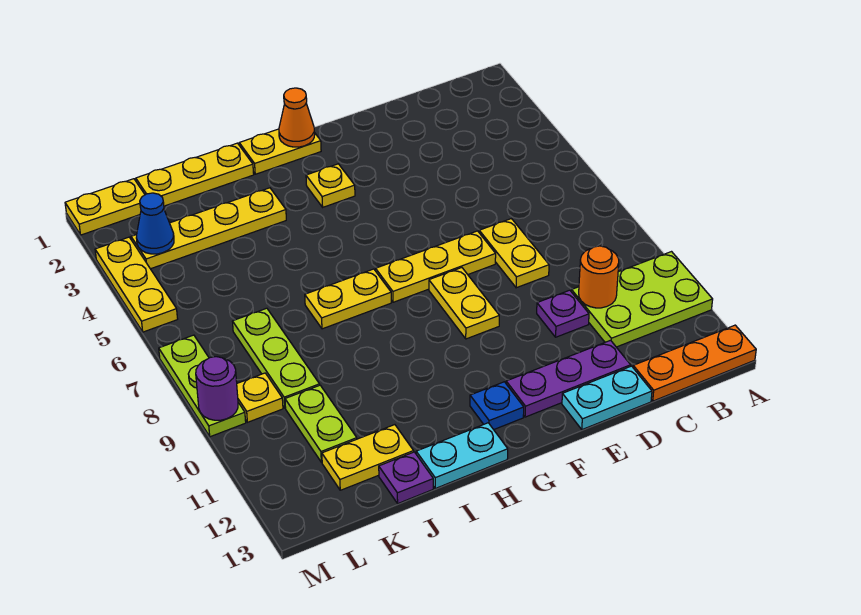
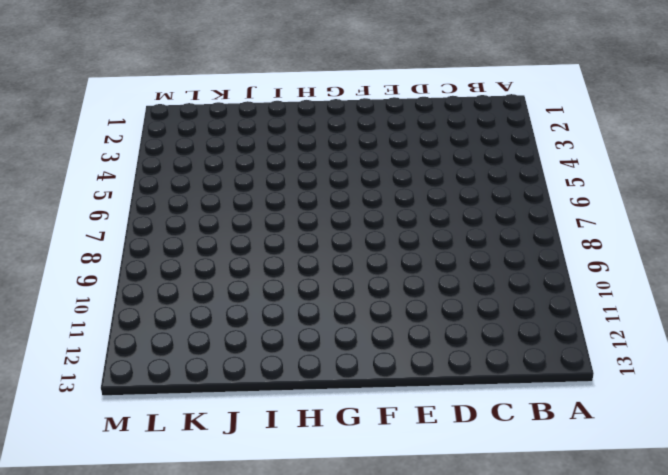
none -> lime plate A10:C11 level 1
none -> orange plate A13:C13 level 1
none -> yellow plate D7:D8 level 1

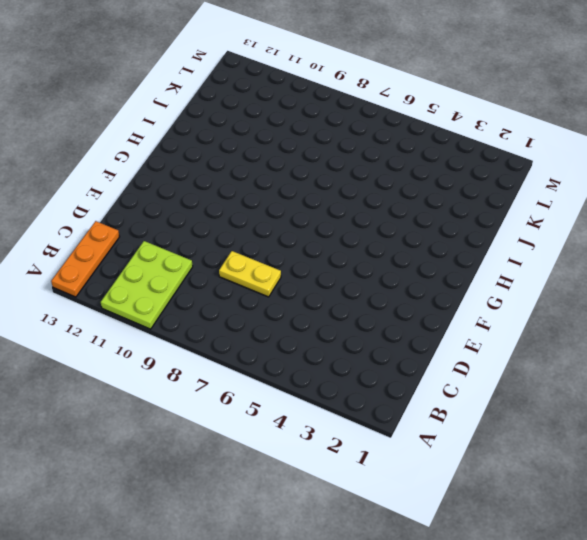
none -> purple plate D10 level 1
none -> purple plate D12:F12 level 1
none -> cyan plate D13:E13 level 1

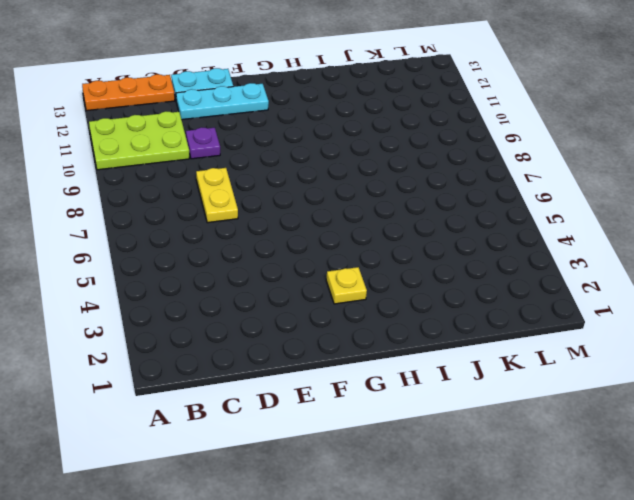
cyan plate D12:F12 level 1 -> purple plate D12:F12 level 1
none -> yellow plate E7:G7 level 1
none -> yellow plate F8:F9 level 1
none -> yellow plate G1:H1 level 1

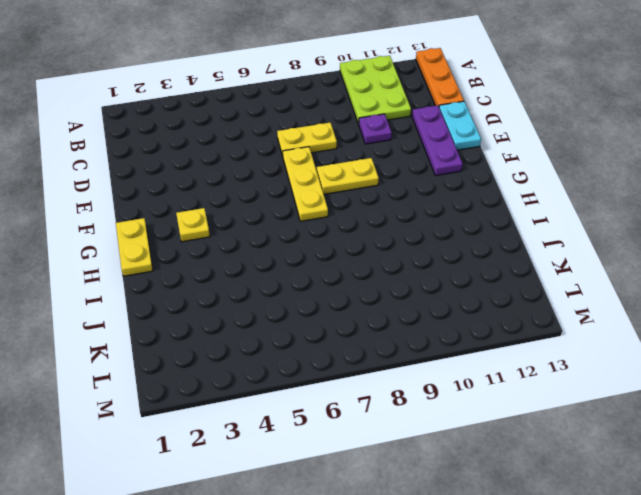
none -> blue plate G12 level 1
none -> yellow plate H7:I7 level 1
none -> cyan plate H13:I13 level 1

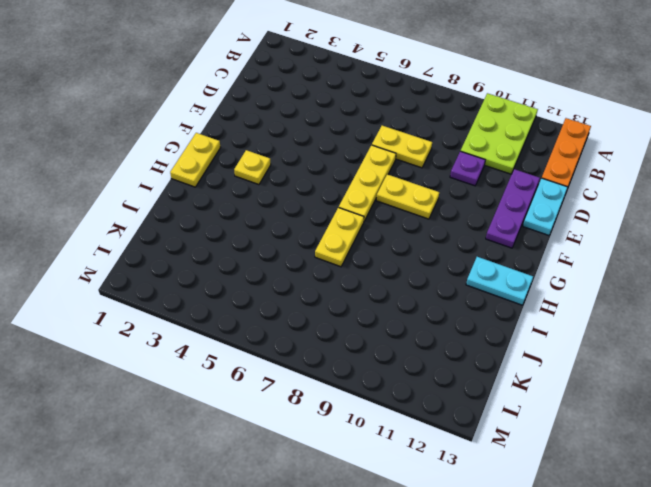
cyan plate H12:H13 level 1 -> cyan plate H13:I13 level 1
none -> blue plate G12 level 1
none -> yellow plate I1:K1 level 1
none -> yellow plate I3:L3 level 1

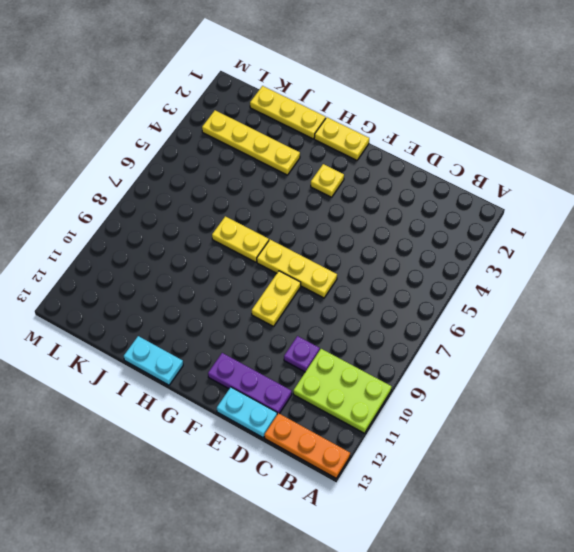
none -> yellow plate D7:D8 level 1
none -> blue plate G12 level 1
none -> yellow plate J12:K12 level 1

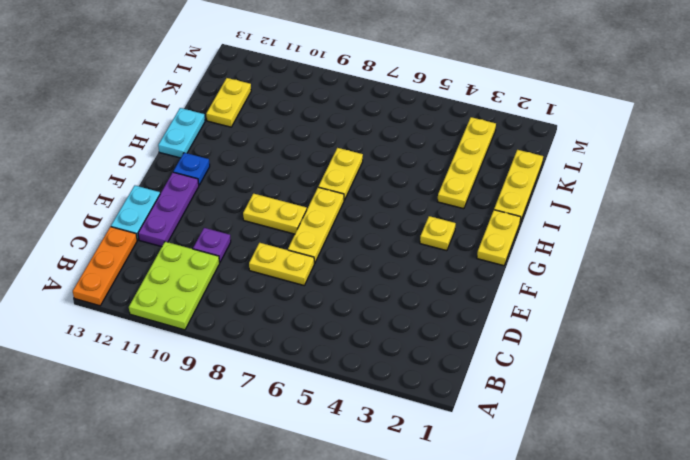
none -> purple plate J13 level 1
none -> lime plate K7:K9 level 1
none -> lime plate K10:K11 level 1

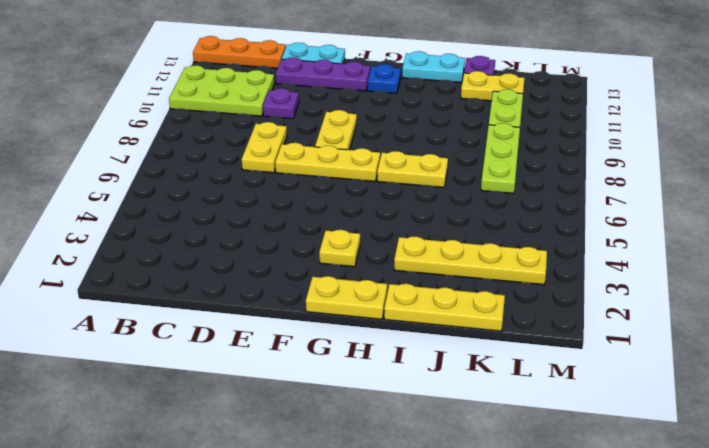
none -> yellow plate L1:M1 level 1
none -> yellow plate L9 level 1
none -> yellow plate M3:M5 level 1

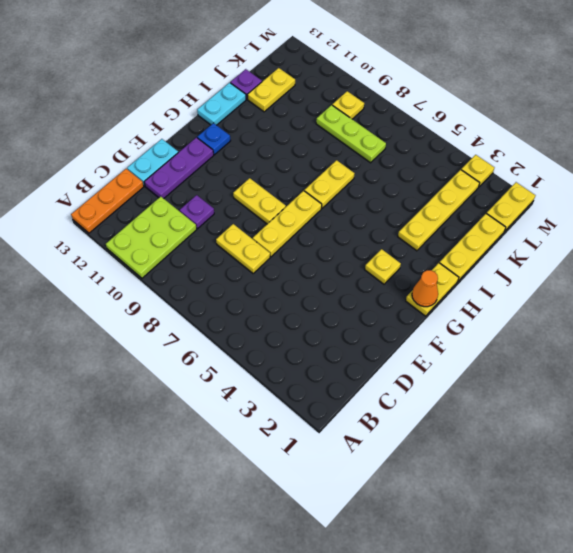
yellow plate M3 level 1 -> yellow plate M3:M5 level 1
none -> lime plate K10:K11 level 1
none -> lime plate M7:M9 level 1
none -> orange round brick C10 level 2

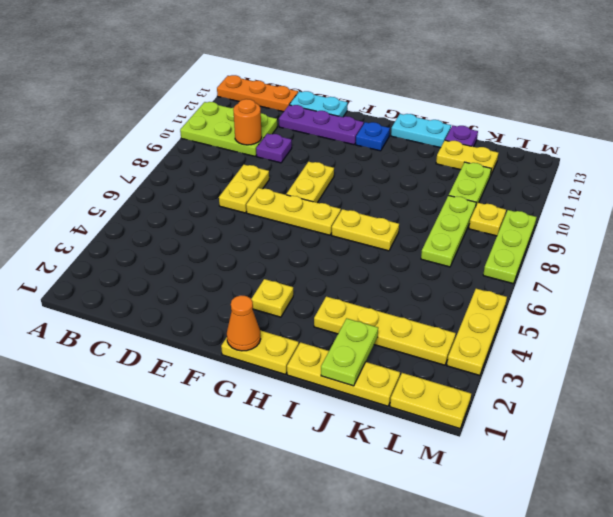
lime plate J1:J2 level 2 -> none
none -> blue cone L3 level 2
none -> purple round brick M9 level 2

